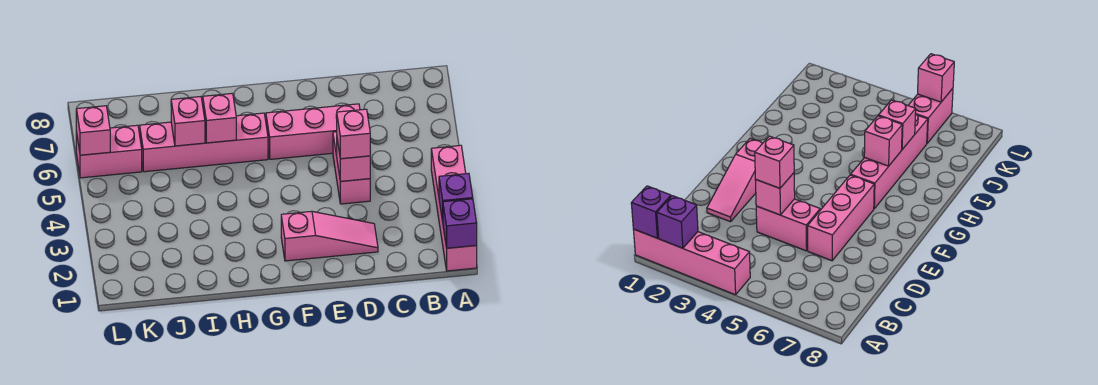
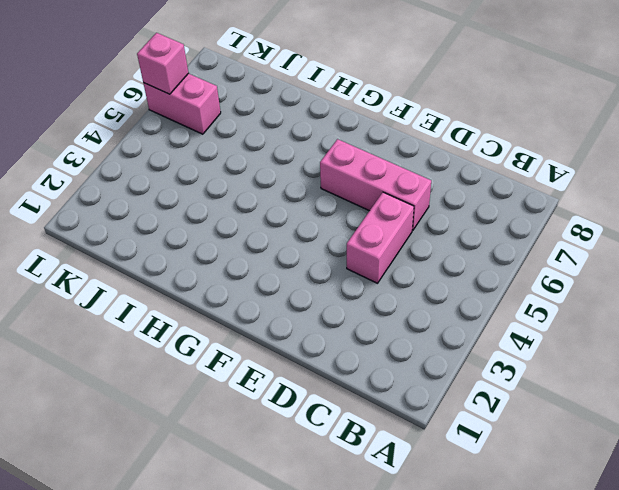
none -> pink brick A1:A4 level 1
none -> pink slope D2:F2 level 1 top F
none -> pink brick G6:J6 level 1

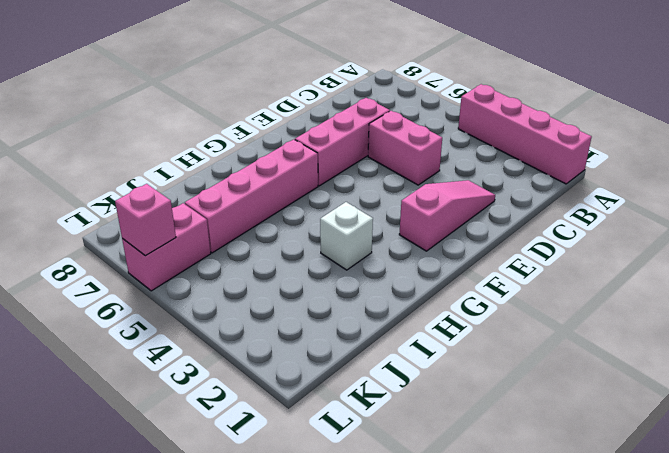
white brick H3 level 1 -> none
none -> purple brick A1 level 2
none -> purple brick A2 level 2
none -> pink brick D4 level 2

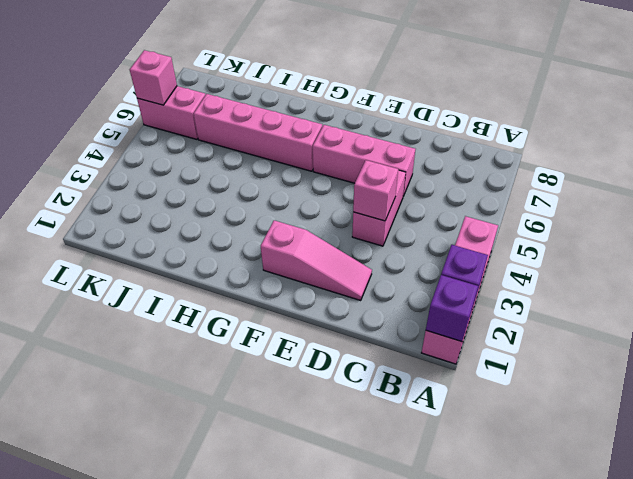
none -> pink brick H6 level 2
none -> pink brick I6 level 2
none -> pink brick D4 level 3

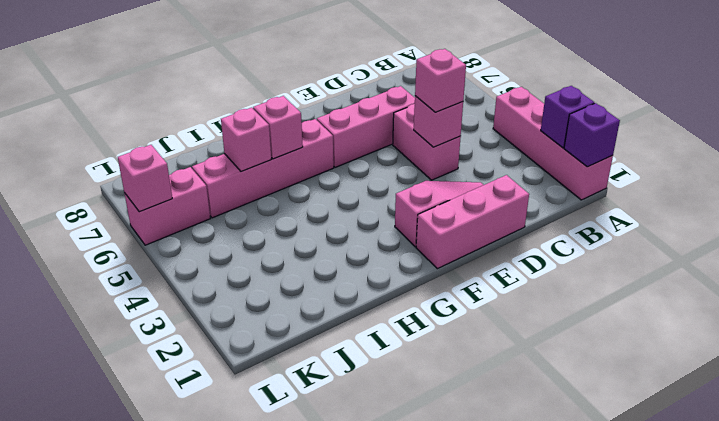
pink brick D1:F1 level 1 -> none

